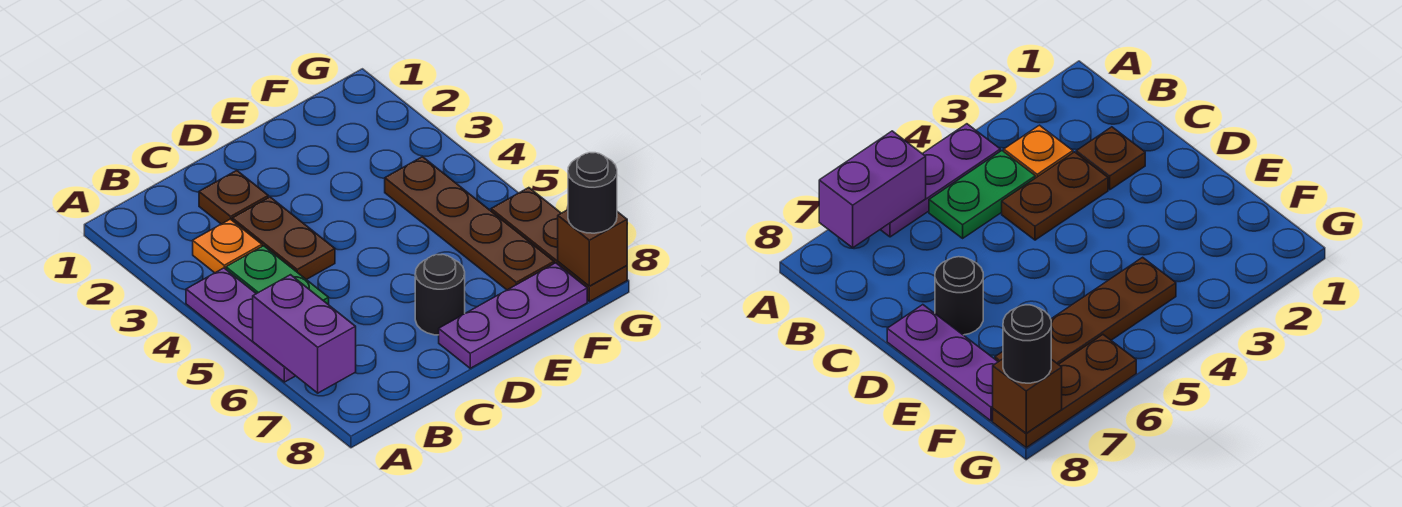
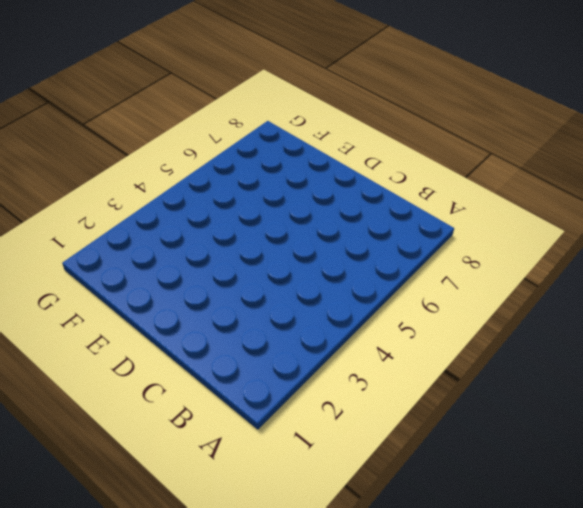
none -> purple plate A4:A6 level 1
none -> orange plate B3 level 1
none -> green plate B4:B5 level 1

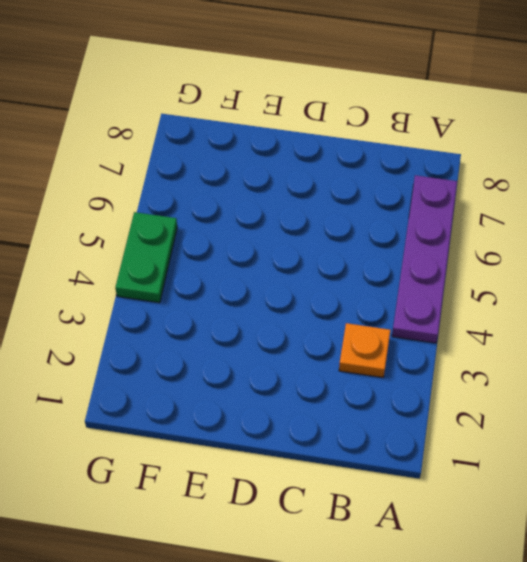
purple plate A4:A7 level 1 -> purple plate A4:A6 level 1
green plate G4:G5 level 1 -> green plate B4:B5 level 1
none -> brown plate C2 level 1
none -> brown plate C3:C4 level 1
none -> black round brick D7 level 1

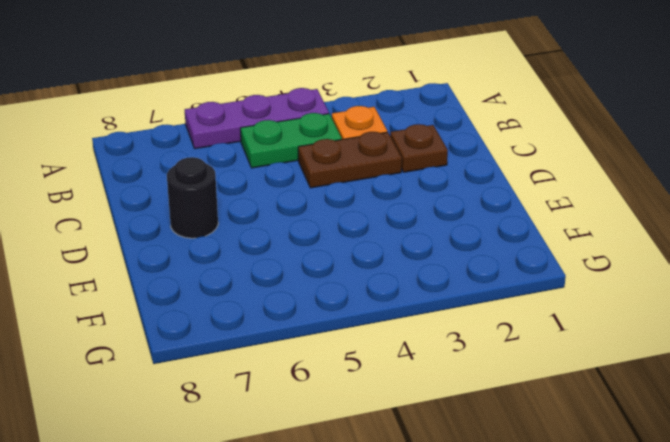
none -> purple plate D8:F8 level 1
none -> brown plate F4:F7 level 1
none -> brown plate G6:G8 level 1

